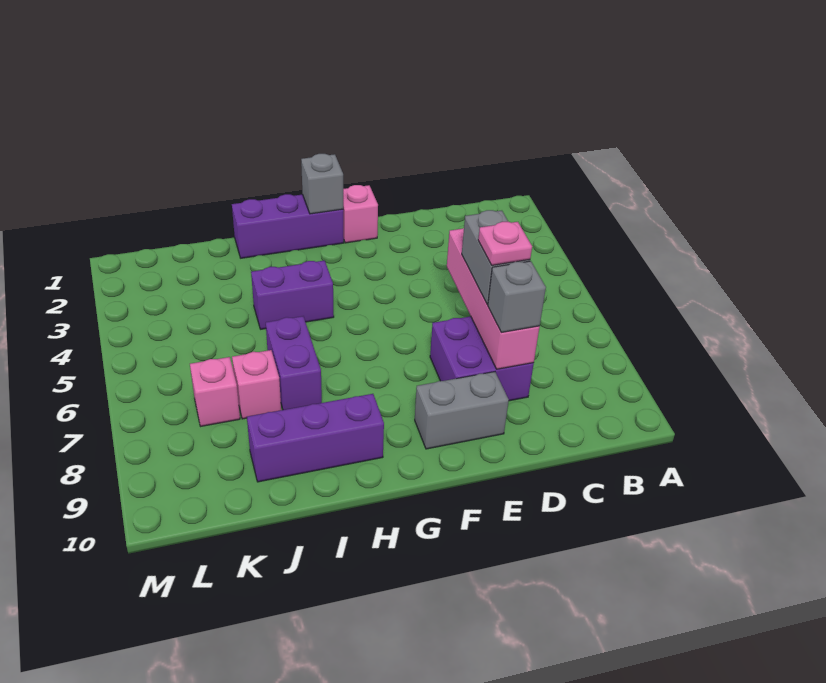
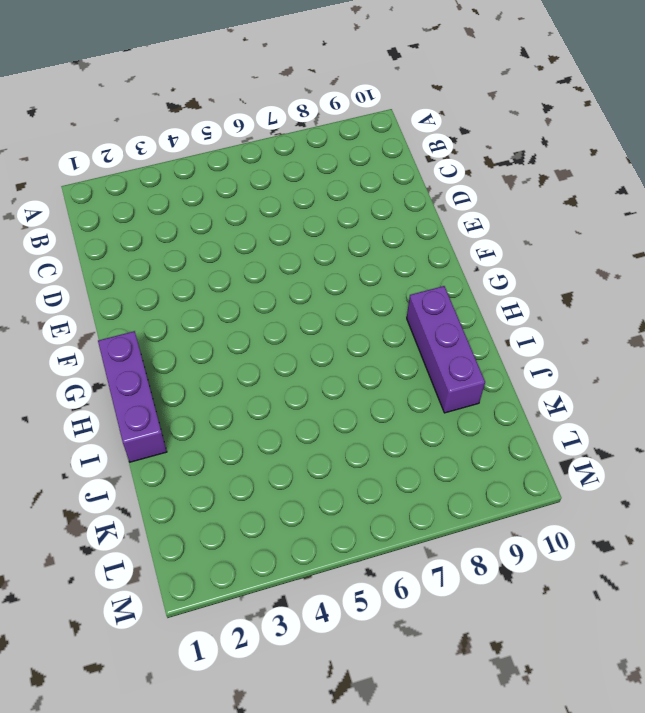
none -> purple brick D7:E8 level 1
none -> grey brick E9:F9 level 1
none -> pink brick F1 level 1

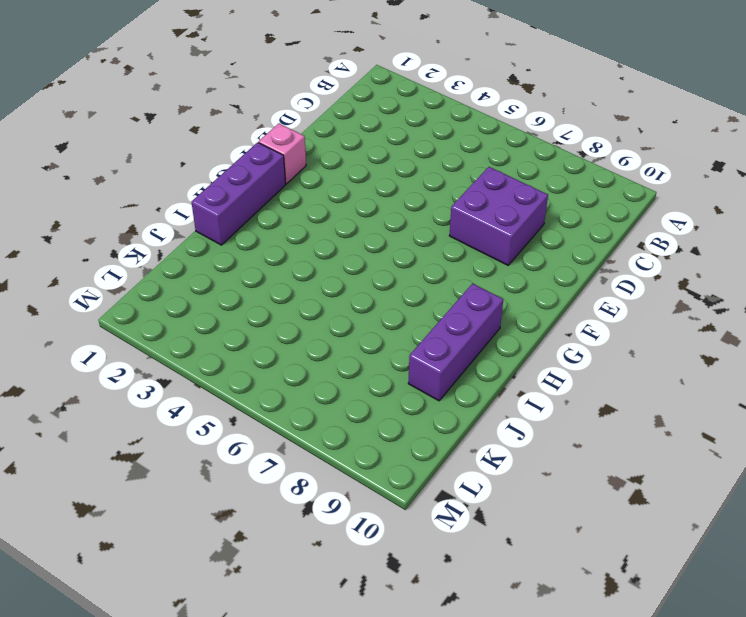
none -> grey brick E9:F9 level 1
none -> purple brick H4:I4 level 1
none -> purple brick I6:I7 level 1

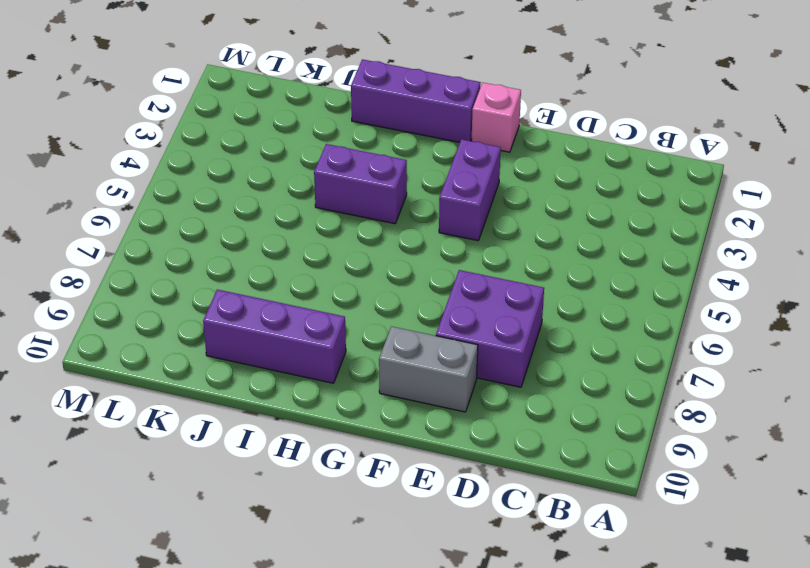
purple brick F3:F4 level 1 -> purple brick I6:I7 level 1
none -> pink brick J7 level 1
none -> pink brick K7 level 1
none -> pink brick D5:D8 level 2

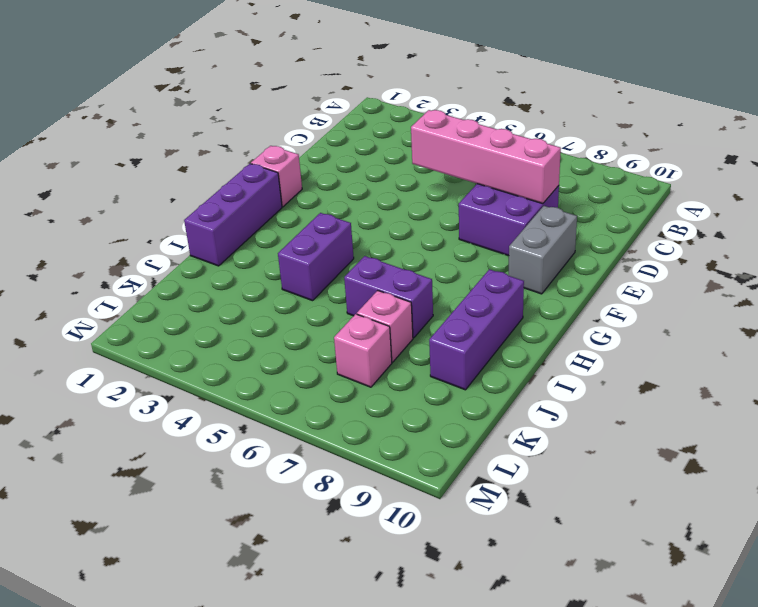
none -> grey brick G1 level 2
none -> grey brick D6:D7 level 3
none -> grey brick D8 level 3

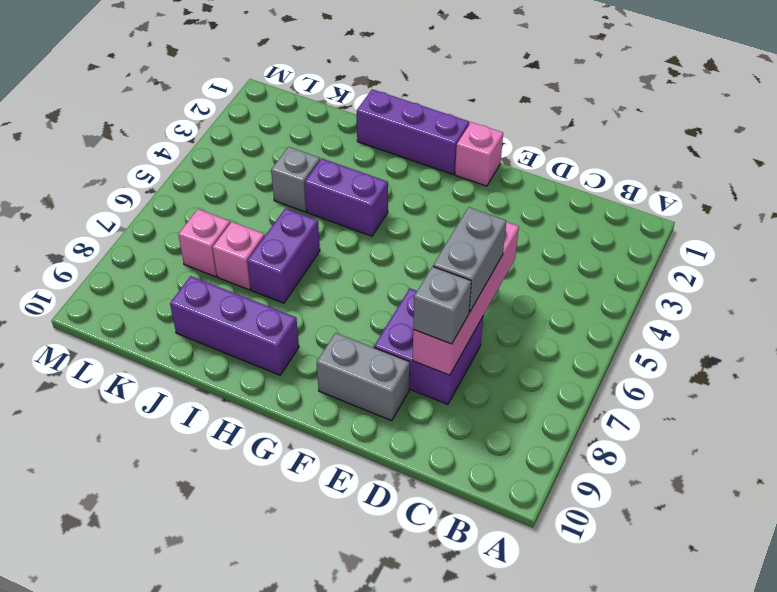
grey brick J4 level 1 -> grey brick G1 level 2
none -> pink plate D7 level 4

